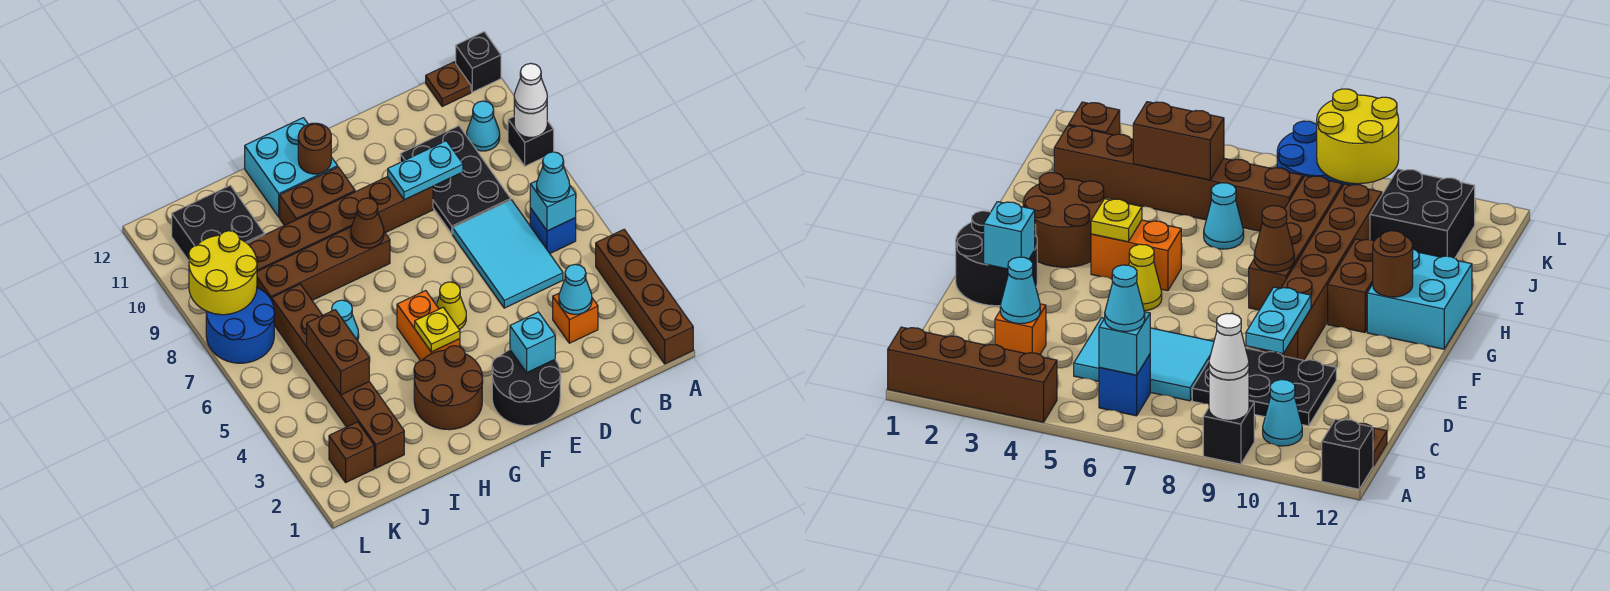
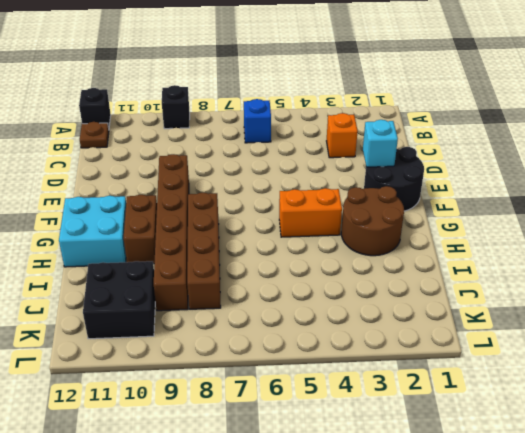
none -> brown brick A1:A4 level 1
none -> cyan cone B10 level 1
none -> cyan tile C5:D7 level 1
none -> black plate C8:D10 level 1

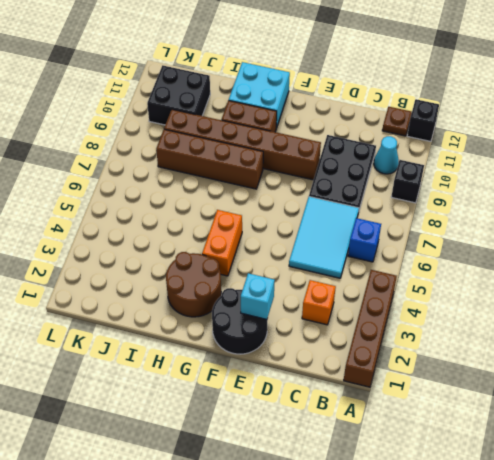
none -> yellow cone F5 level 1
none -> cyan cone I6 level 1
none -> brown brick J2:J7 level 1
none -> brown brick K2 level 1

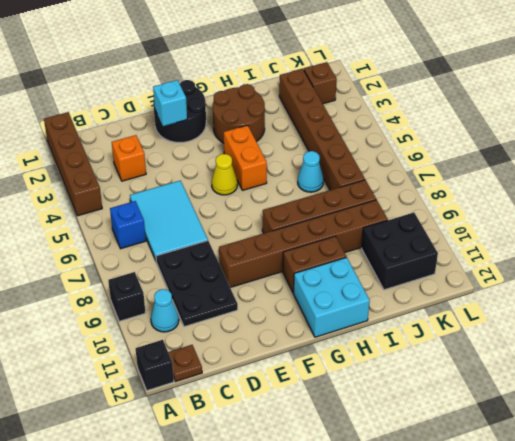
none -> blue round brick K7:L8 level 1
none -> white round brick A9 level 2
none -> cyan brick B6 level 2
none -> cyan cone C3 level 2

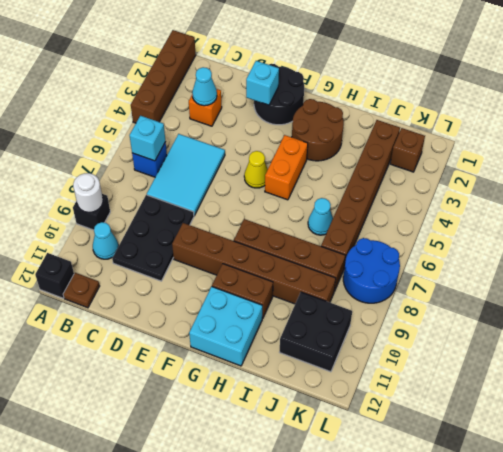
none -> cyan plate D9:E9 level 2
none -> yellow plate G4 level 2
none -> brown cone G8 level 2
none -> brown round brick G11 level 2

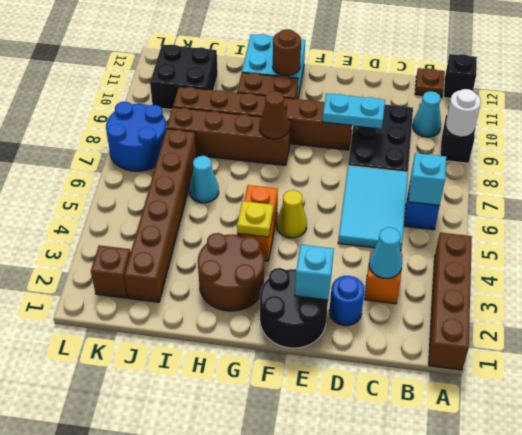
blue round brick D2 level 1 -> none
none -> brown brick J4:J5 level 2
none -> yellow round brick K8:L9 level 2
none -> white cone A9 level 3
none -> cyan cone B6 level 3

